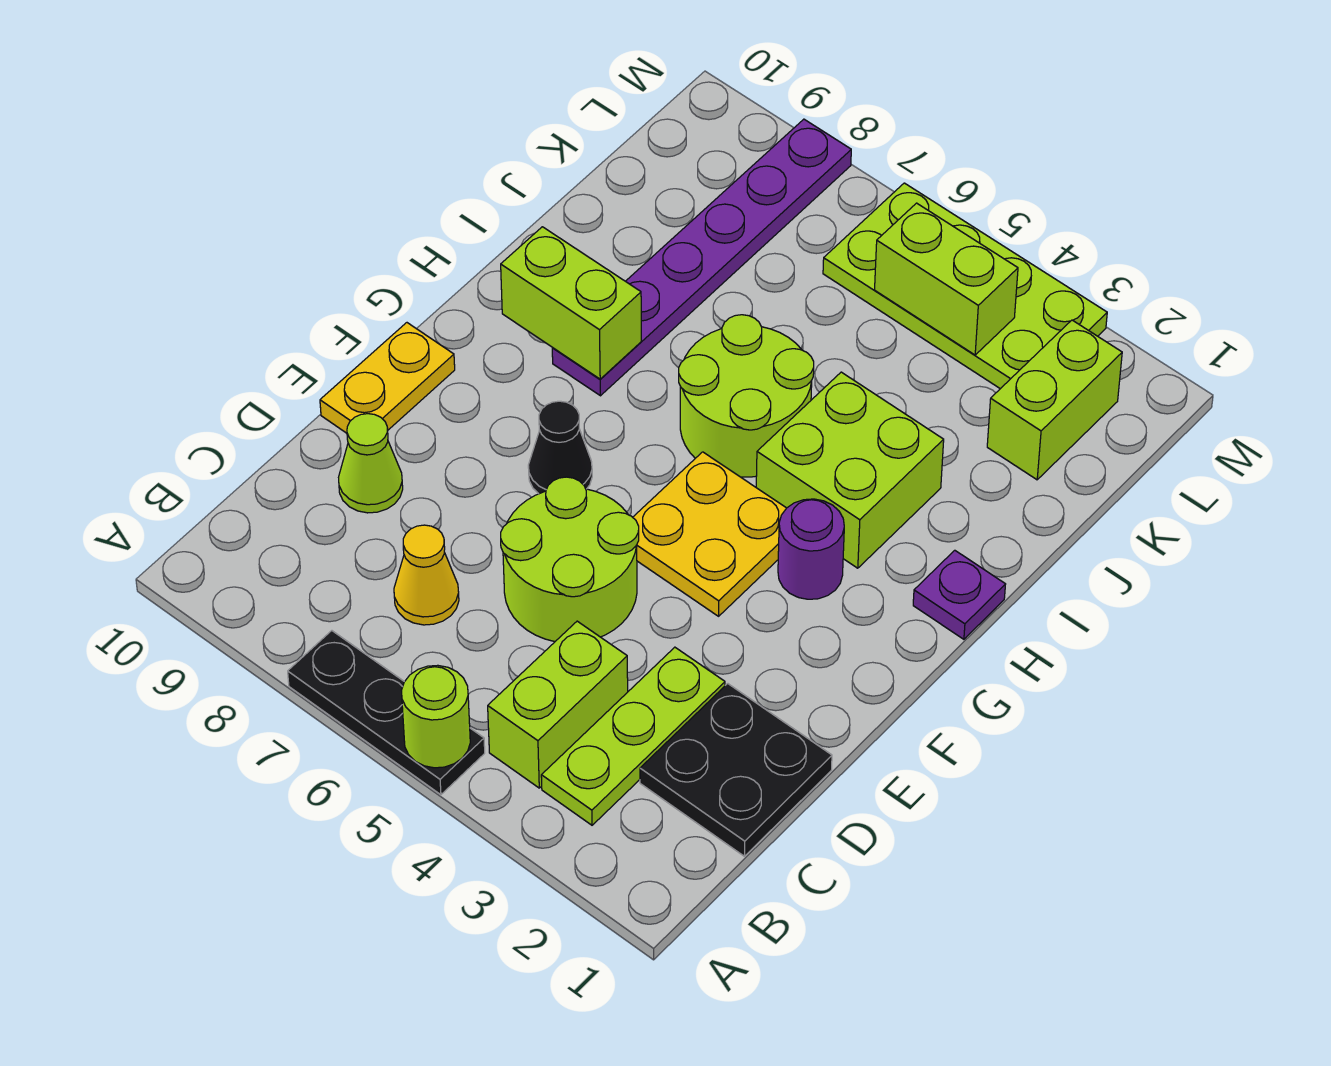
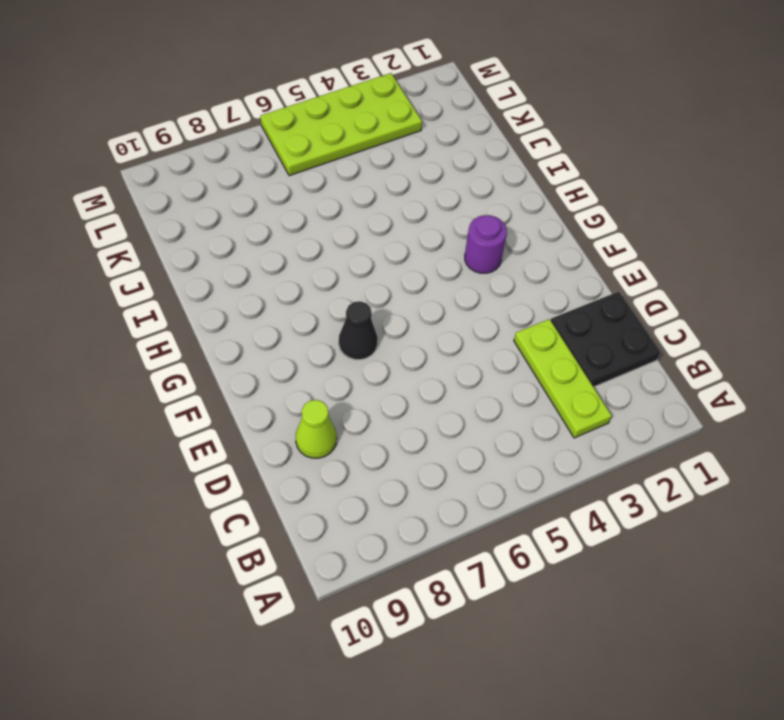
none -> black plate A5:A7 level 1
none -> lime brick B4:C4 level 1
none -> yellow cone C7 level 1

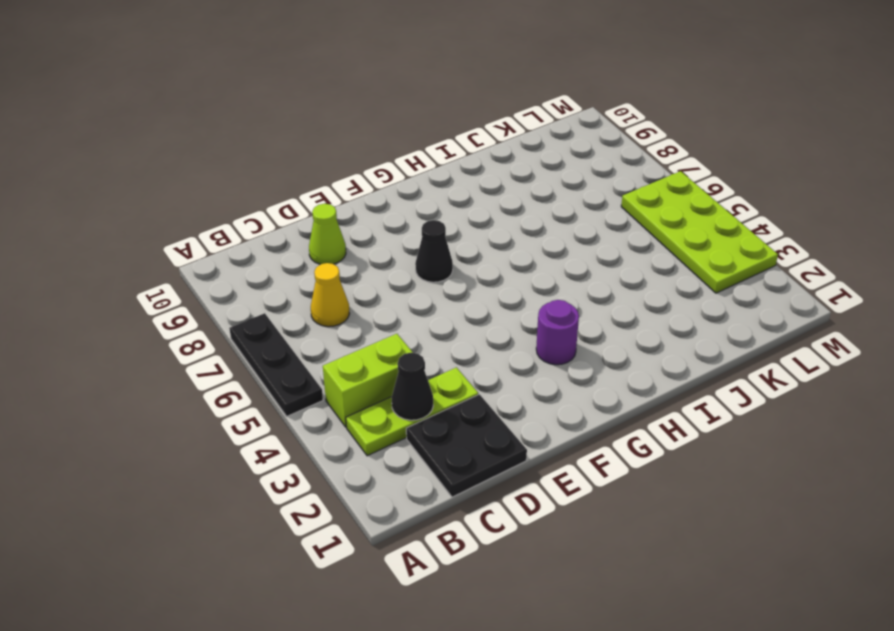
black cone C3 level 2 -> none
none -> lime round brick D5:E6 level 1
none -> yellow plate E10:F10 level 1
none -> yellow plate F4:G5 level 1

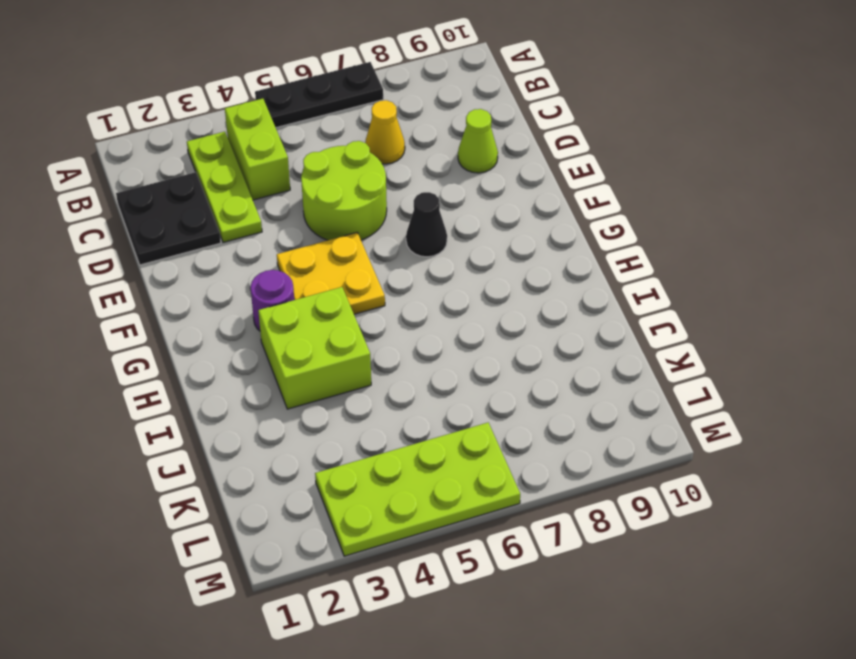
none -> yellow plate E10:F10 level 1
none -> purple plate H1 level 1
none -> lime round brick H5:I6 level 1

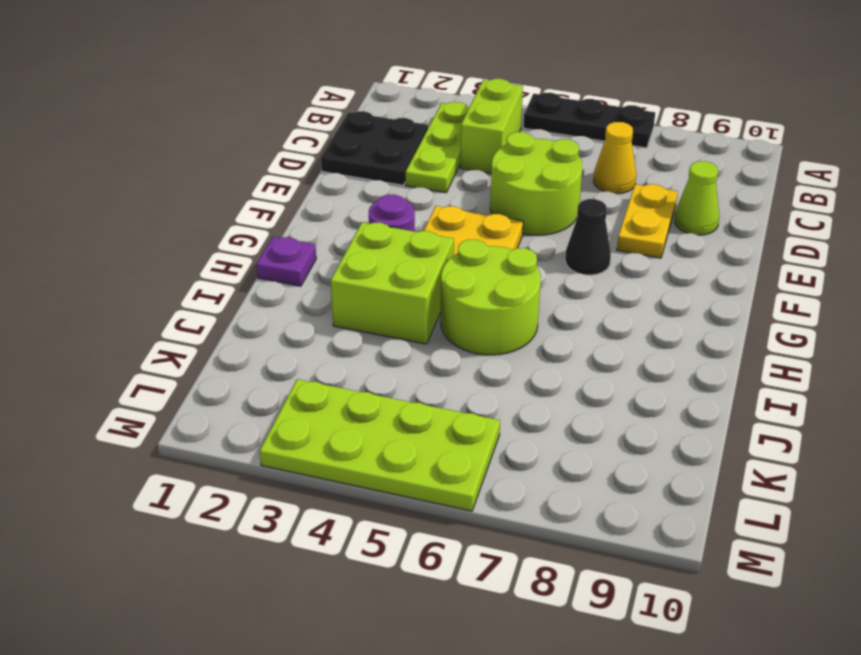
yellow plate D8:E8 level 1 -> yellow plate E10:F10 level 1
none -> purple plate H8:M8 level 1
none -> lime brick K2:L2 level 1
none -> lime round brick A5 level 2

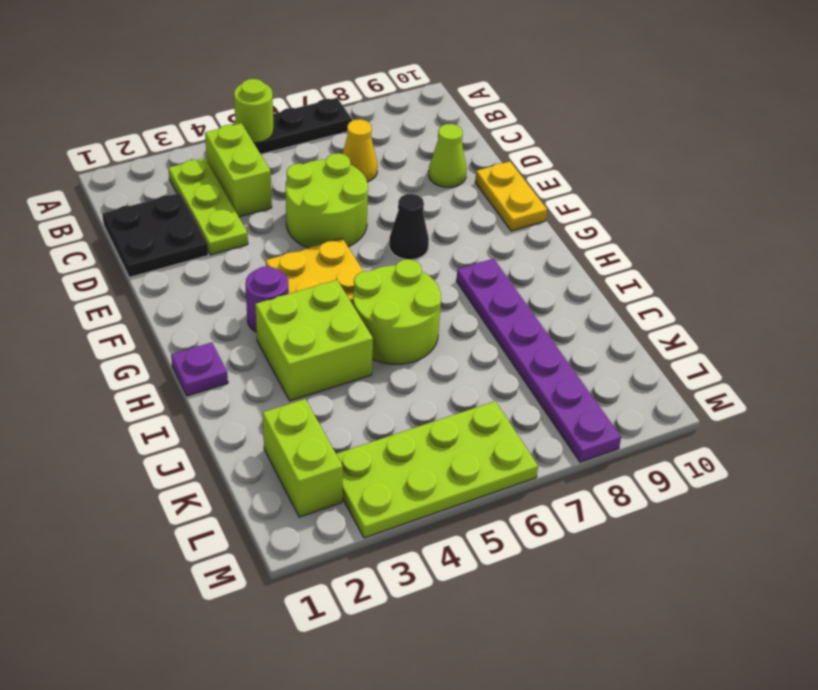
none -> lime brick H8:H9 level 2
none -> lime brick L4:L5 level 2

